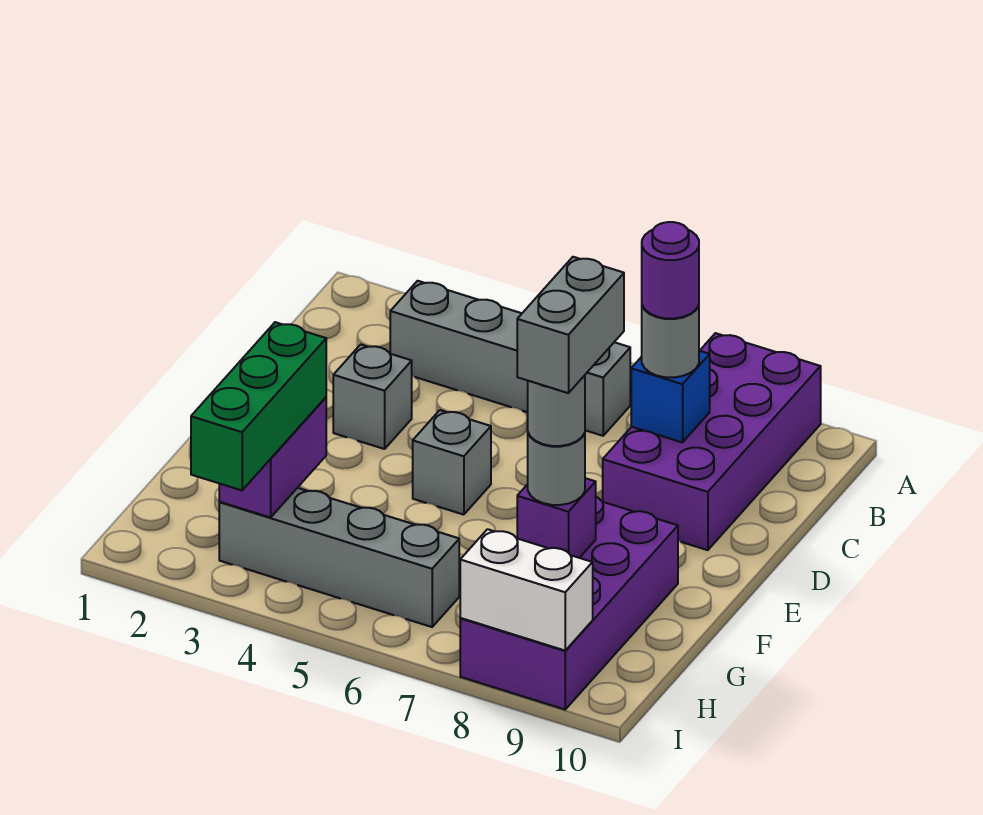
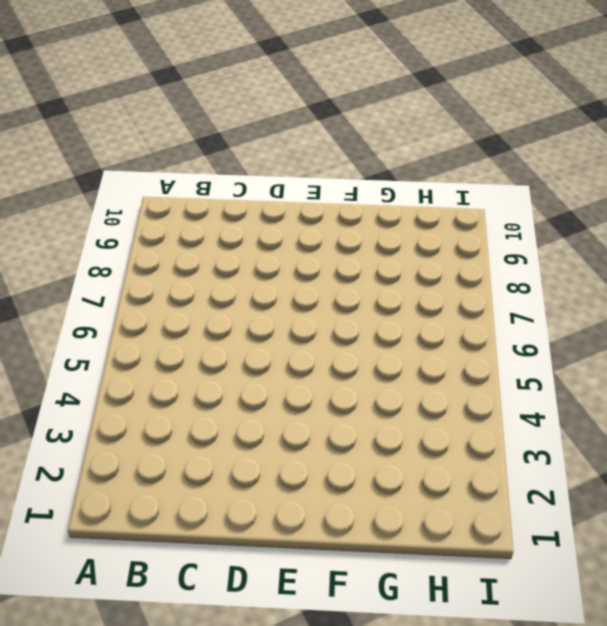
none -> purple brick A8:D9 level 1
none -> grey brick B3:B6 level 1
none -> grey brick D3 level 1

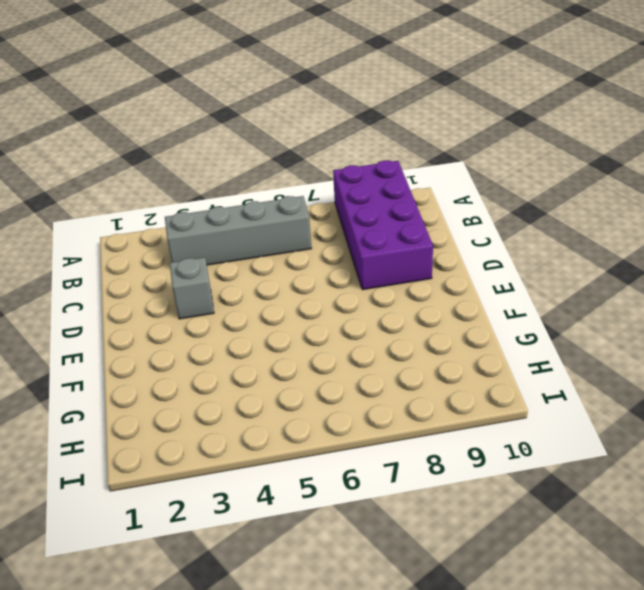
none -> grey brick E5 level 1
none -> purple brick F8:I9 level 1
none -> grey brick H3:H6 level 1

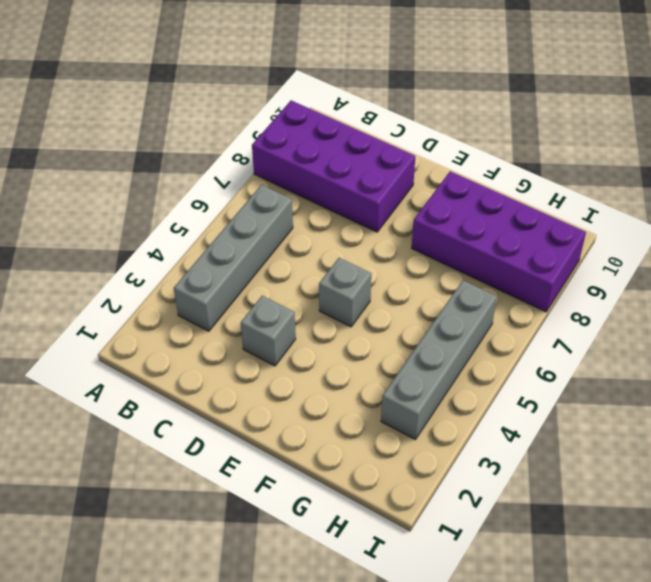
none -> blue brick C8 level 2
none -> purple brick G3:H3 level 2
none -> purple brick G8 level 2

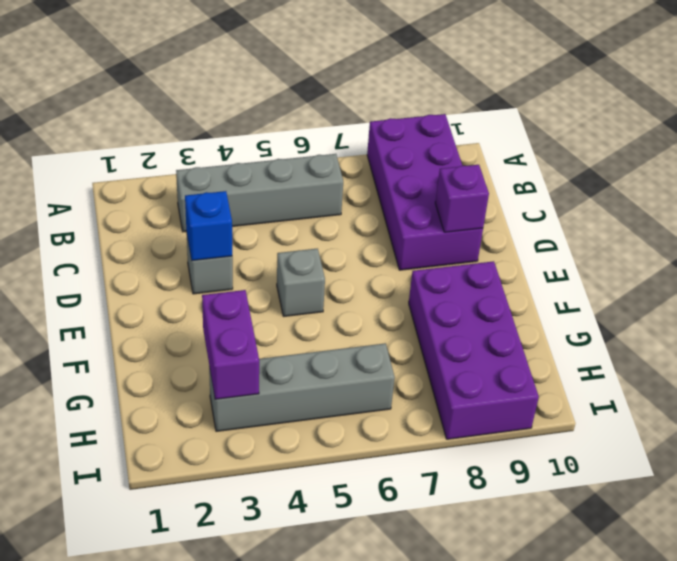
blue brick D3 level 2 -> blue brick C8 level 2
purple brick D9 level 2 -> purple brick G8 level 2
none -> white brick I8:I9 level 2
none -> grey round brick C8 level 3
none -> green brick G3:I3 level 3

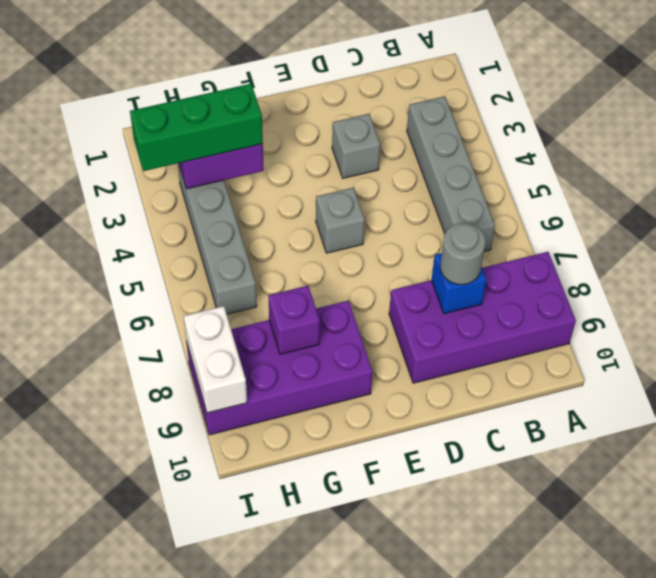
none -> grey round brick G8 level 3
none -> purple round brick C8 level 4
none -> grey round brick G8 level 4

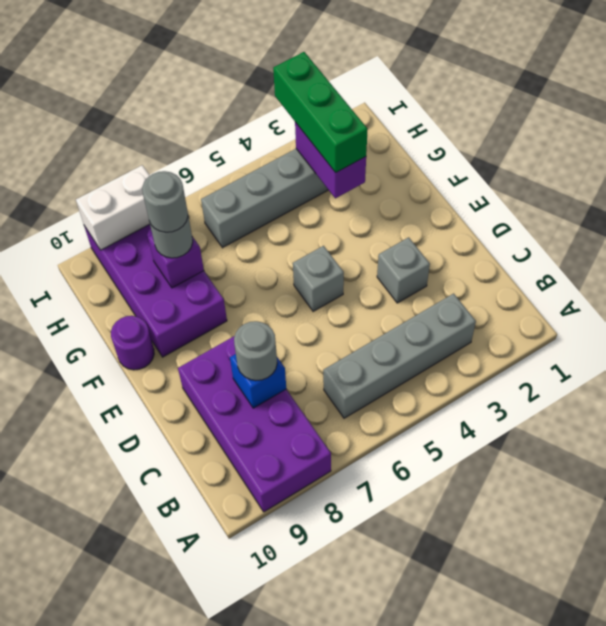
purple round brick F10 level 1 -> purple round brick C8 level 4
none -> grey brick F8:G8 level 5

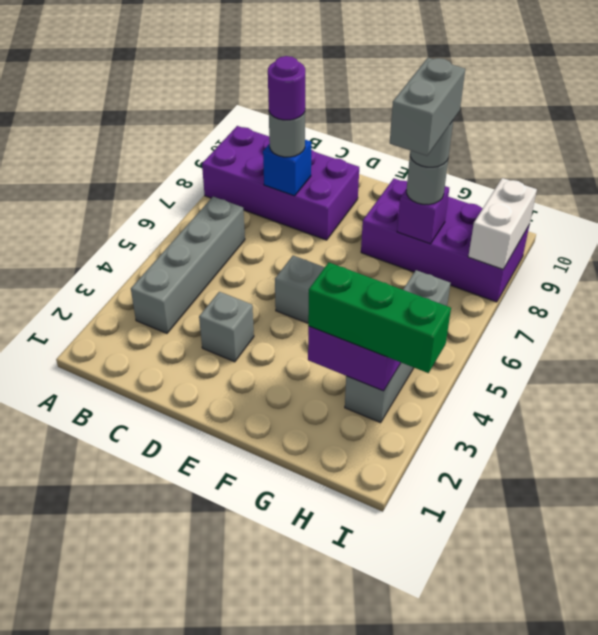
grey brick G7:G8 level 5 -> grey brick F8:G8 level 5

